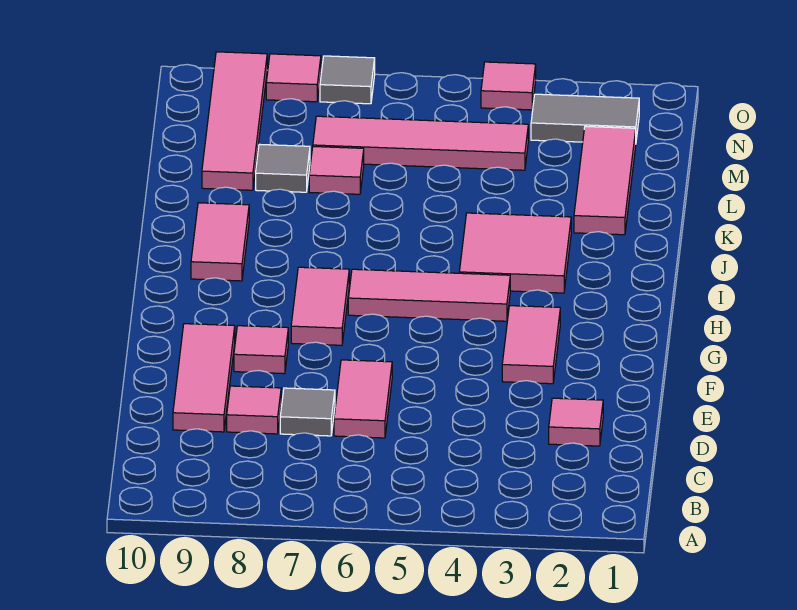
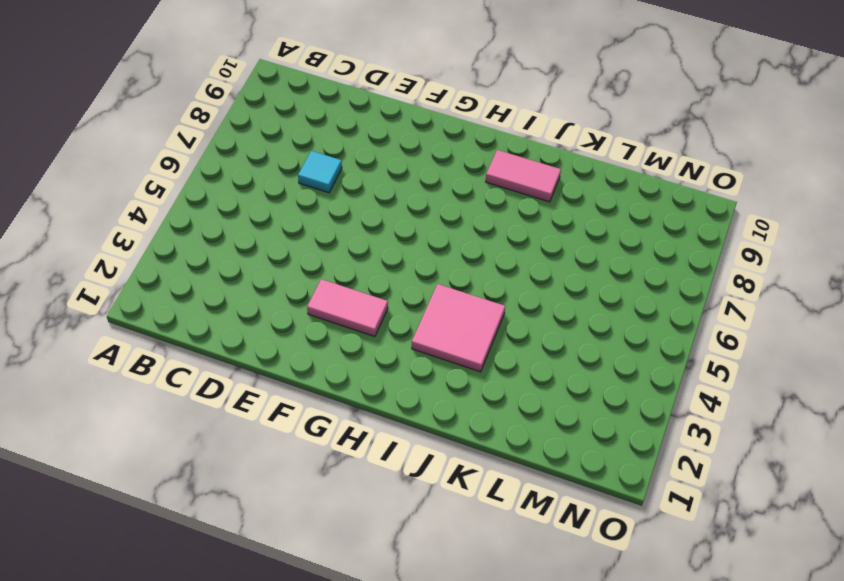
cyan tile D7 level 1 -> grey tile D7 level 1
none -> pink tile D2 level 1
none -> pink tile D6:E6 level 1
none -> pink tile D8 level 1

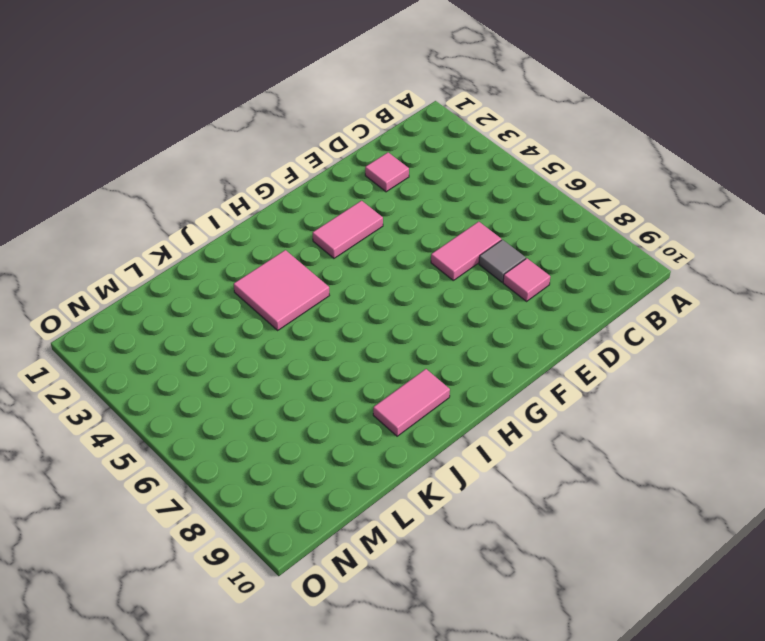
none -> pink tile D9:F9 level 1
none -> pink tile F8 level 1
none -> pink tile G7:H7 level 1

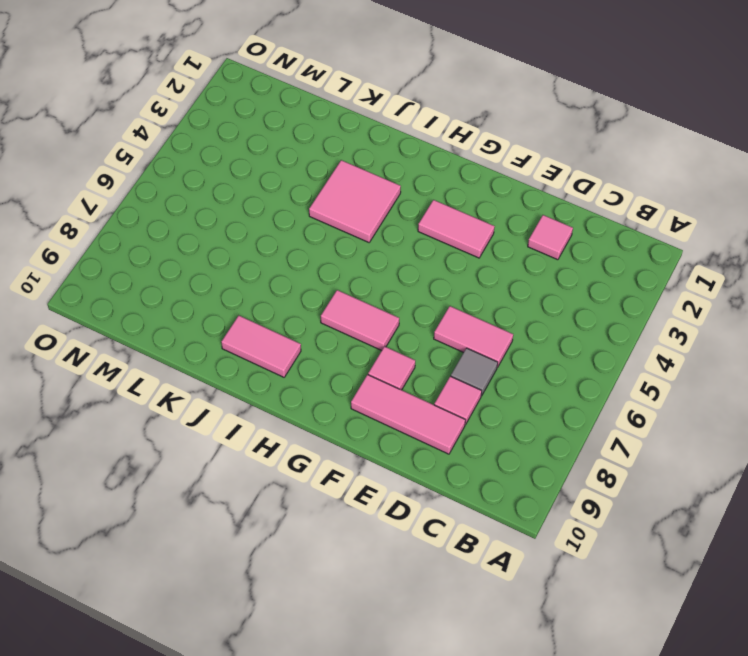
none -> pink tile H4:H6 level 1
none -> pink tile K2:M2 level 1
none -> pink tile L7 level 1

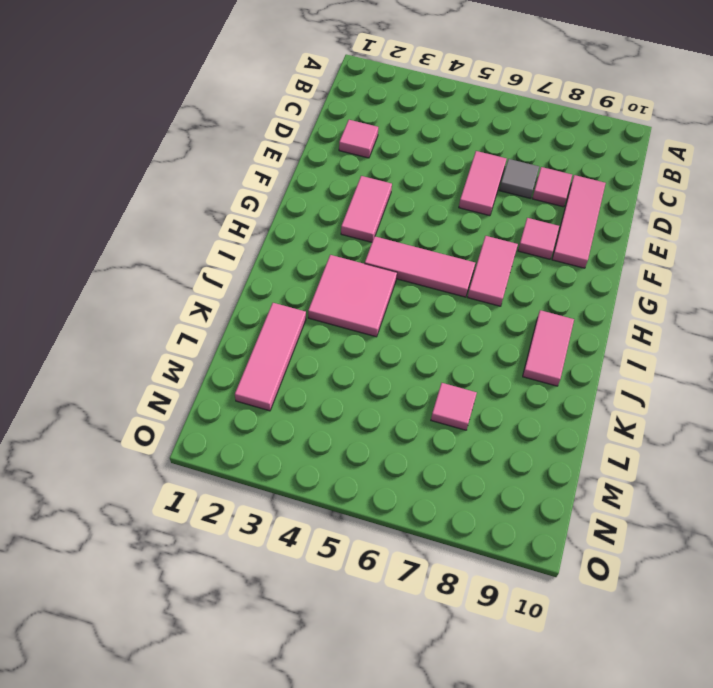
none -> grey tile L8 level 1
none -> pink tile L9:O9 level 1
none -> pink tile M4:M7 level 1

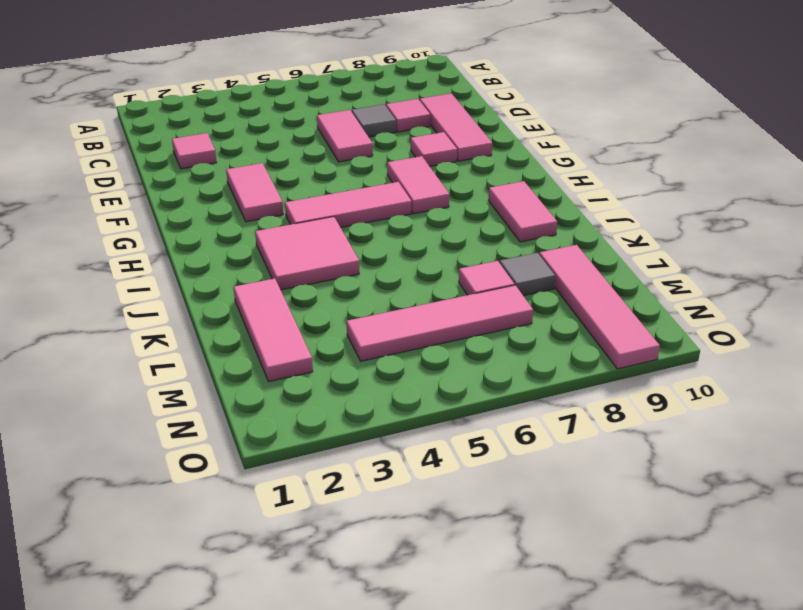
none -> grey tile N2:N3 level 1
none -> pink tile O4 level 1
none -> grey tile O7 level 1

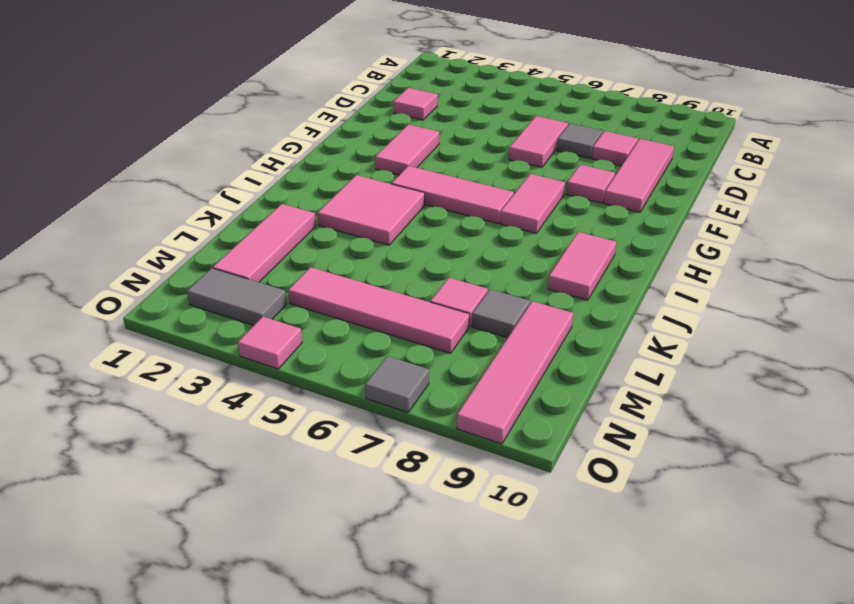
none -> pink tile O8 level 1

